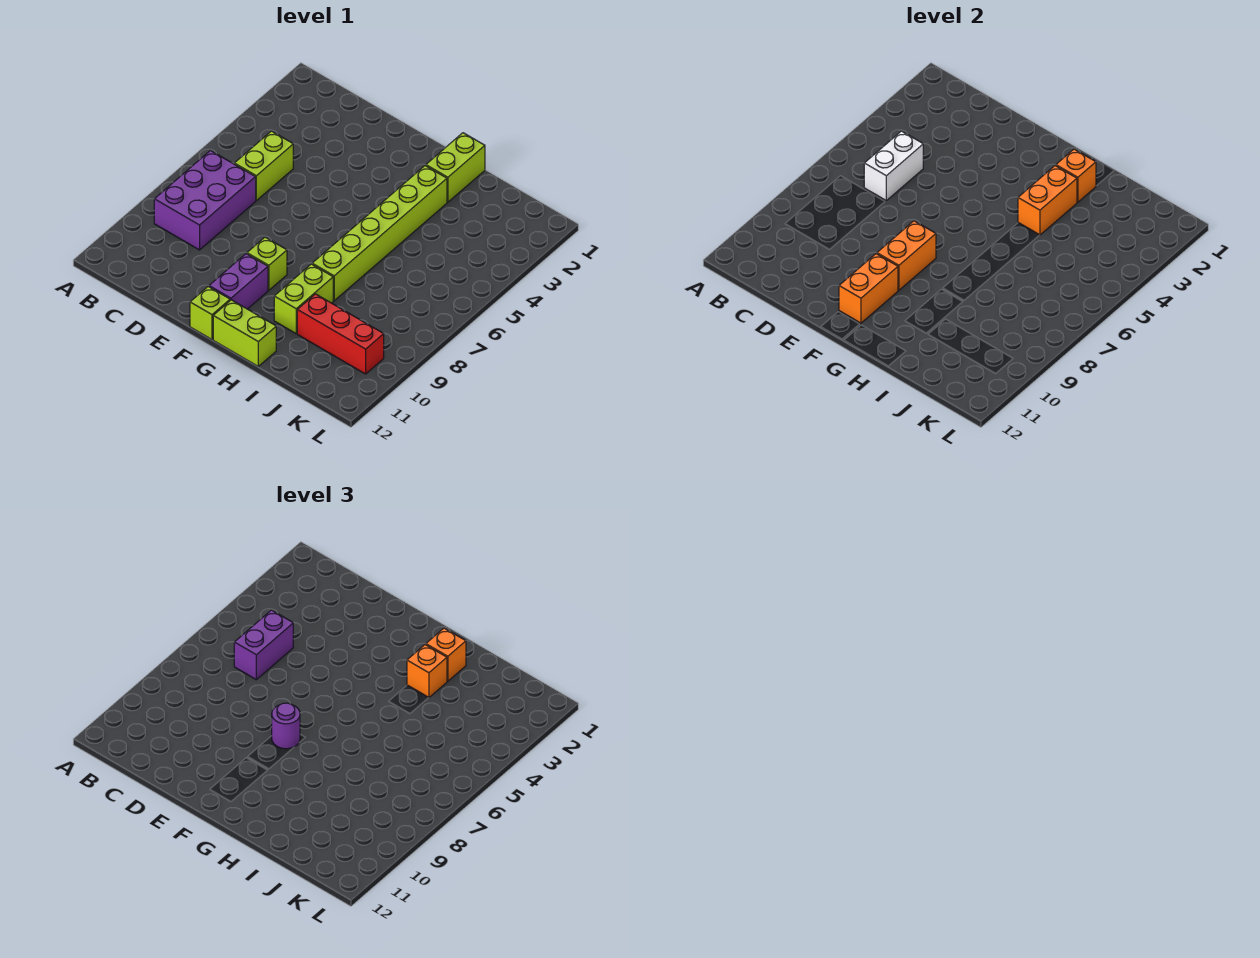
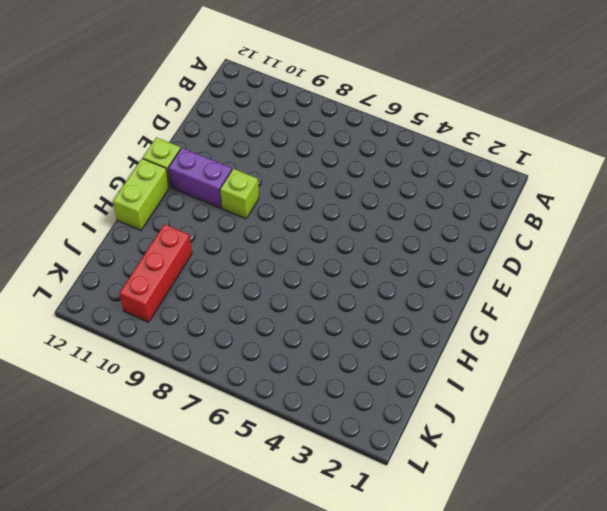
none -> purple brick B7:C9 level 1
none -> lime brick C5:C6 level 1
none -> lime brick H1:H2 level 1

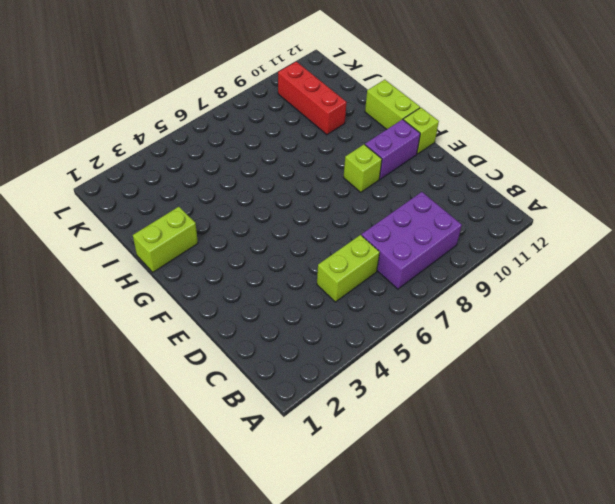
none -> lime brick H3:H8 level 1
none -> lime brick H9:H10 level 1
none -> white brick C5:C6 level 2

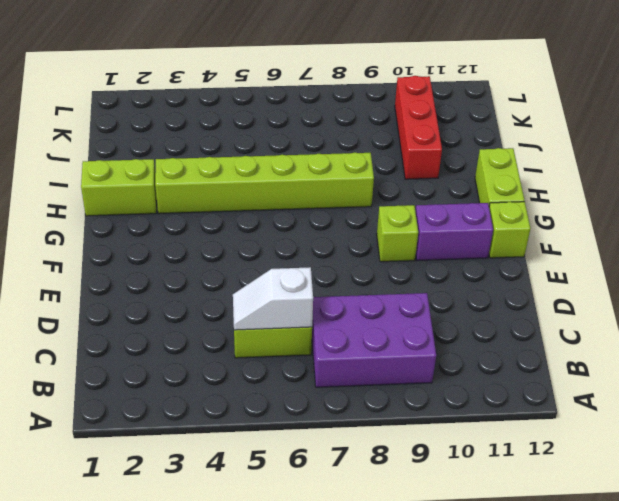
white slope C5:C6 level 2 top 6 -> white brick C5:C6 level 2
none -> lime brick H9:H10 level 1
none -> orange brick F8:F9 level 2
none -> orange brick F10:F11 level 2

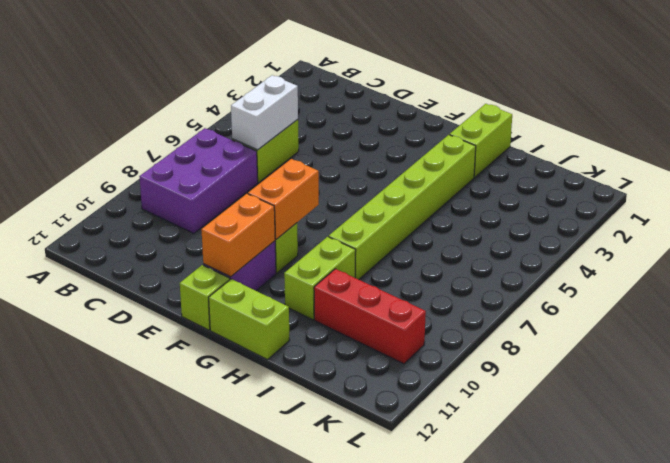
none -> orange brick H2 level 2
none -> orange brick H3:H4 level 2
none -> purple brick C5:C6 level 3

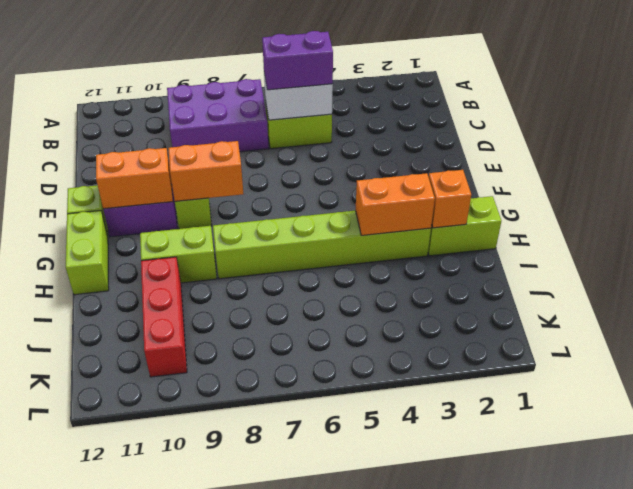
none -> purple round brick F8 level 3
none -> orange brick H2 level 3
none -> orange brick H3 level 3

